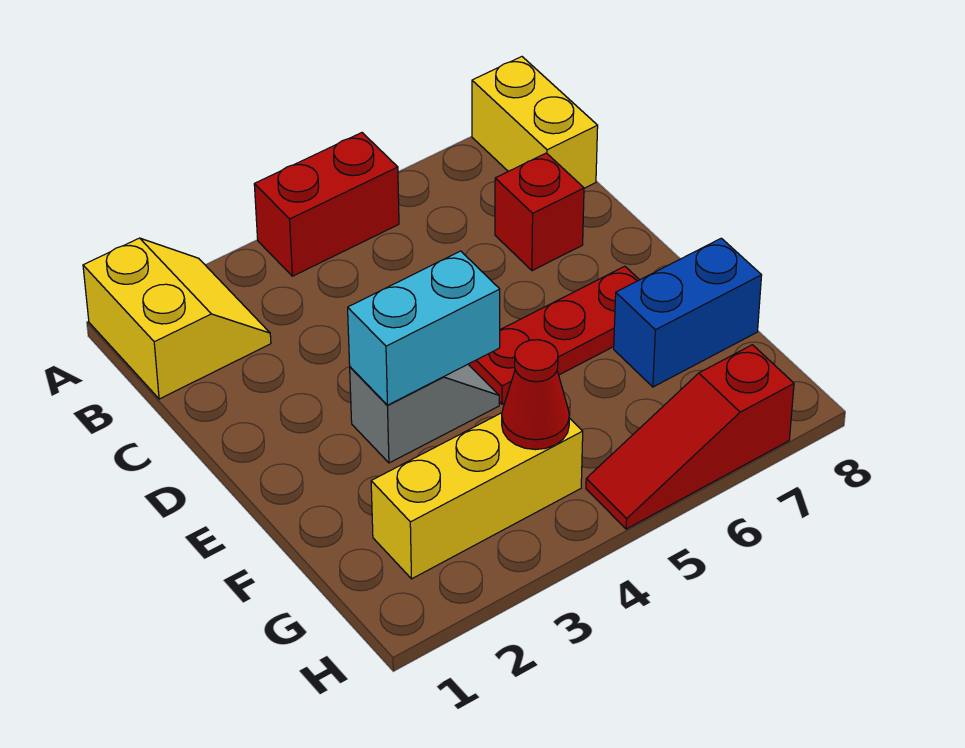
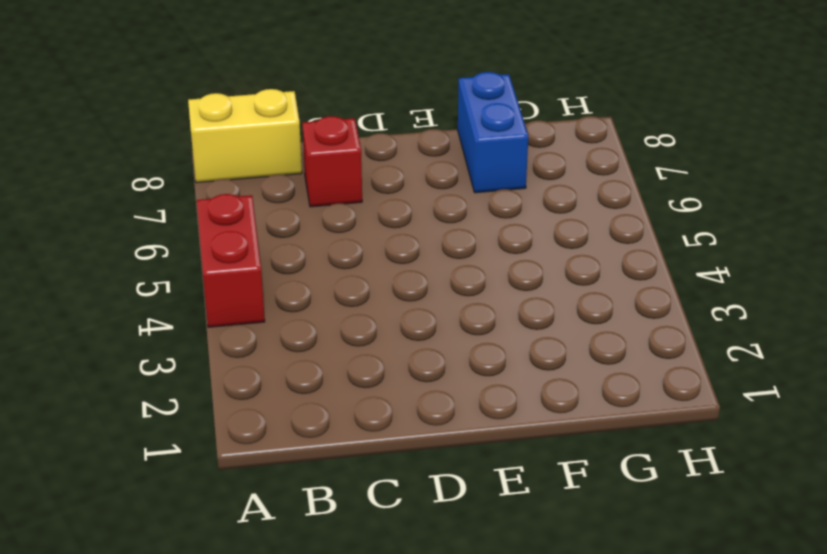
none -> yellow slope A1:B2 level 1 top 1
none -> grey slope E3:E4 level 1 top 3

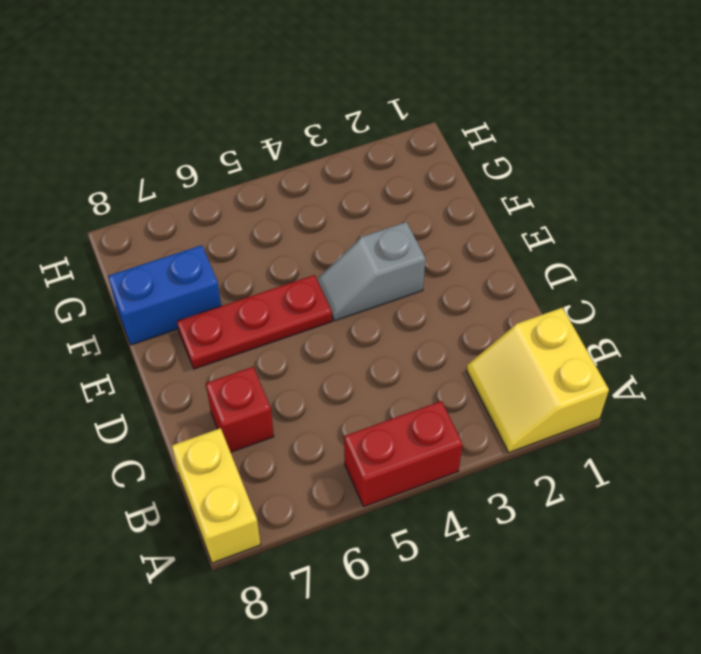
none -> yellow brick G2:G4 level 1
none -> red slope H5:H7 level 1 top 7

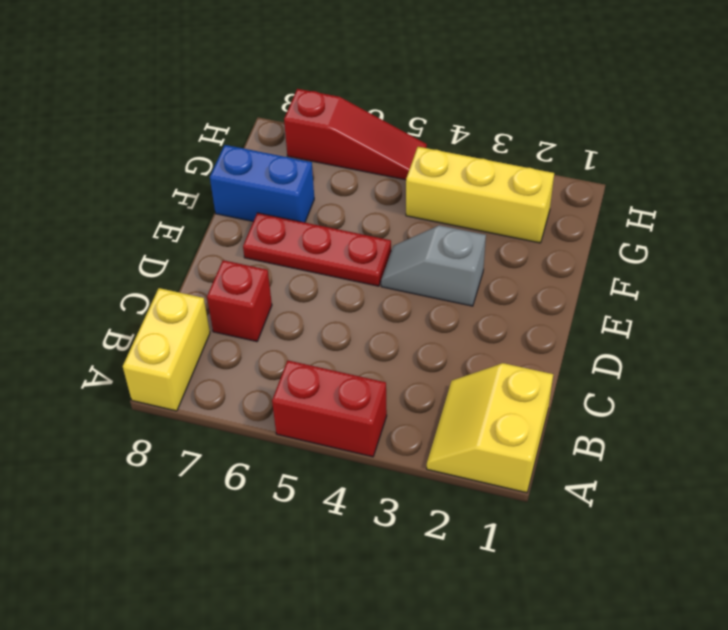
none -> cyan brick E3:E4 level 2
none -> red cone G4 level 2

